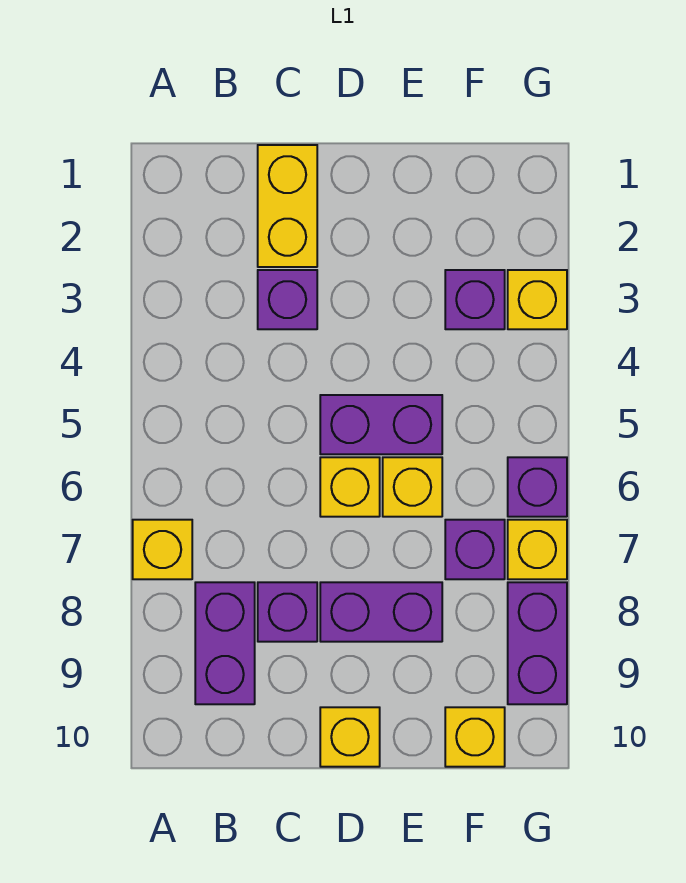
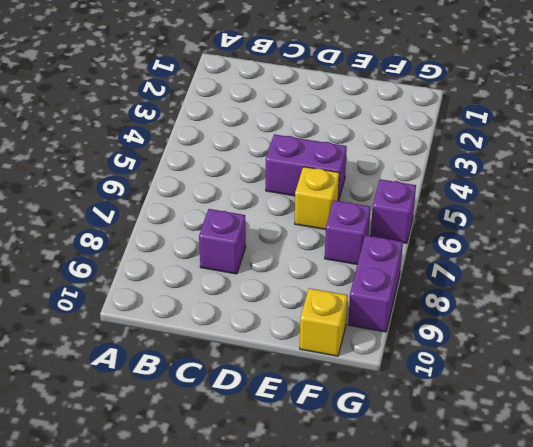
none -> yellow brick A7 level 1
none -> purple brick B8:B9 level 1
none -> yellow brick C1:C2 level 1

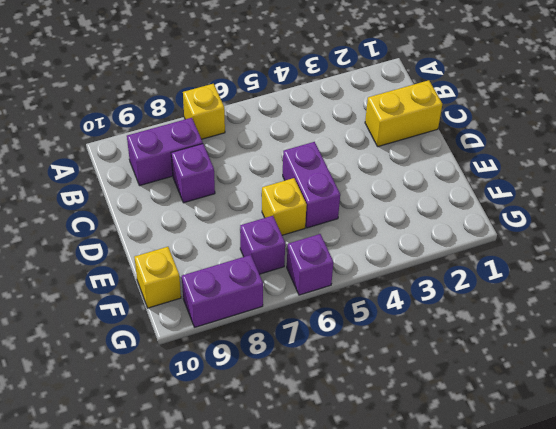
none -> purple brick C3 level 1
none -> yellow brick D6 level 1
none -> purple brick D8:E8 level 1

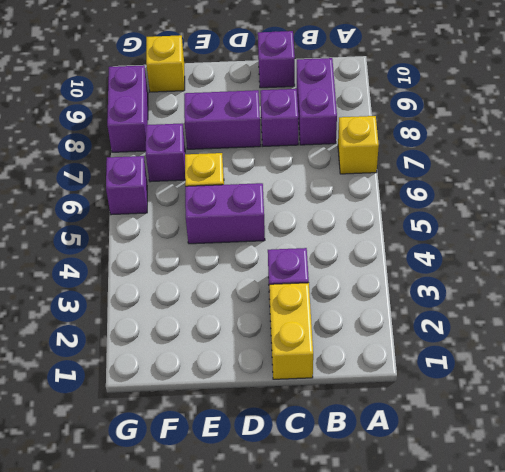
purple brick C10 level 1 -> purple brick F3 level 1
none -> yellow brick D6 level 1
none -> yellow brick D10 level 1
none -> yellow brick G3 level 1

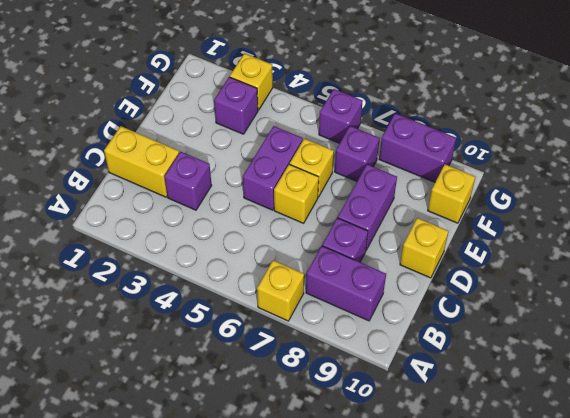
none -> yellow brick G7 level 1

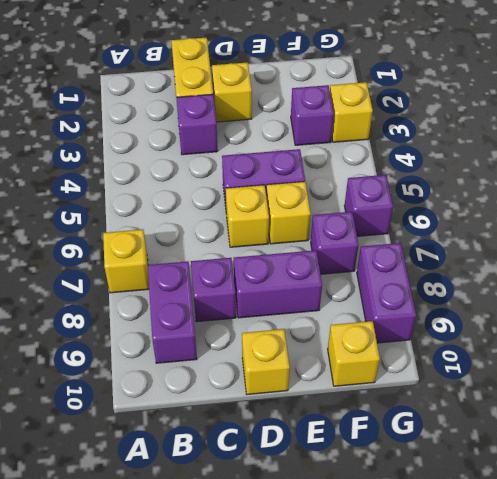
yellow brick D2 level 1 -> yellow brick G7 level 1

